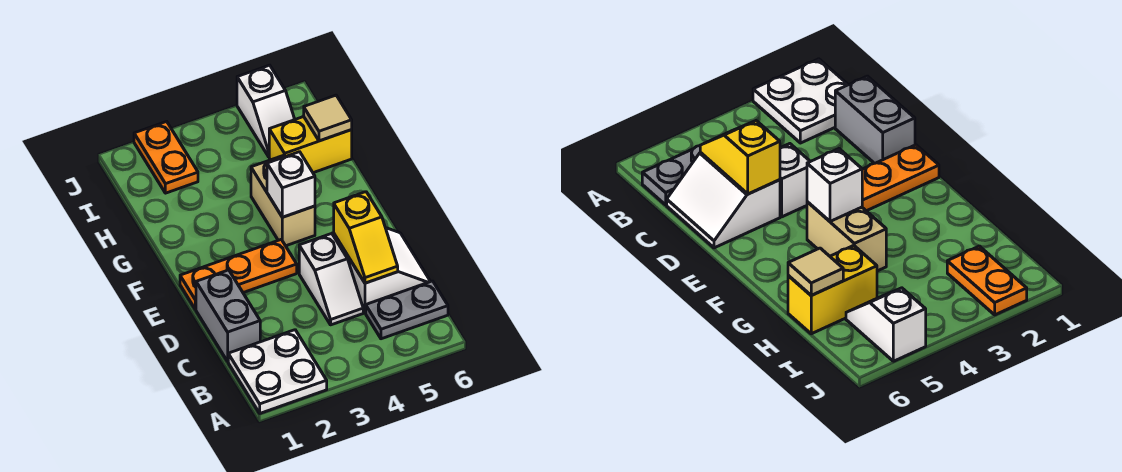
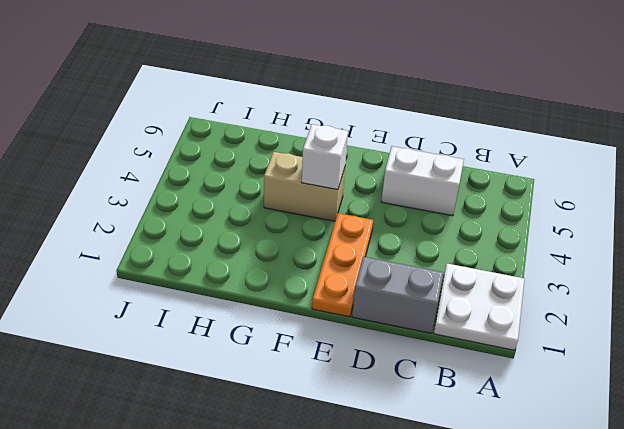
none -> grey plate B5:B6 level 1
none -> white slope C4:D4 level 1 top D
none -> yellow brick H5:H6 level 1

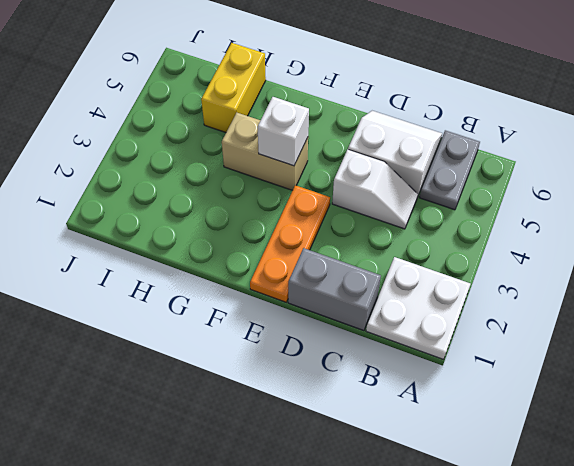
none -> orange plate I2:J2 level 1
none -> white slope I5:J5 level 1 top J
none -> yellow slope C5:D5 level 2 top D

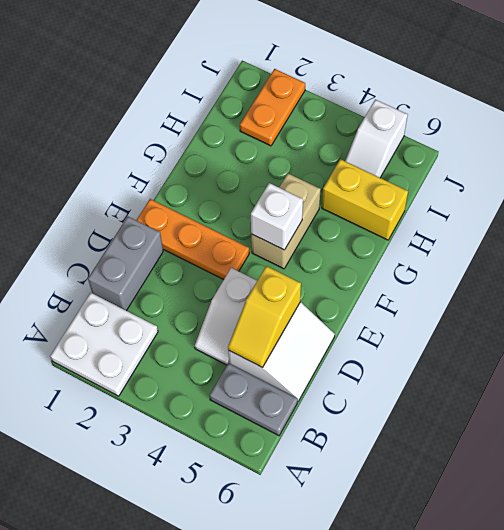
none -> tan tile H6 level 2

